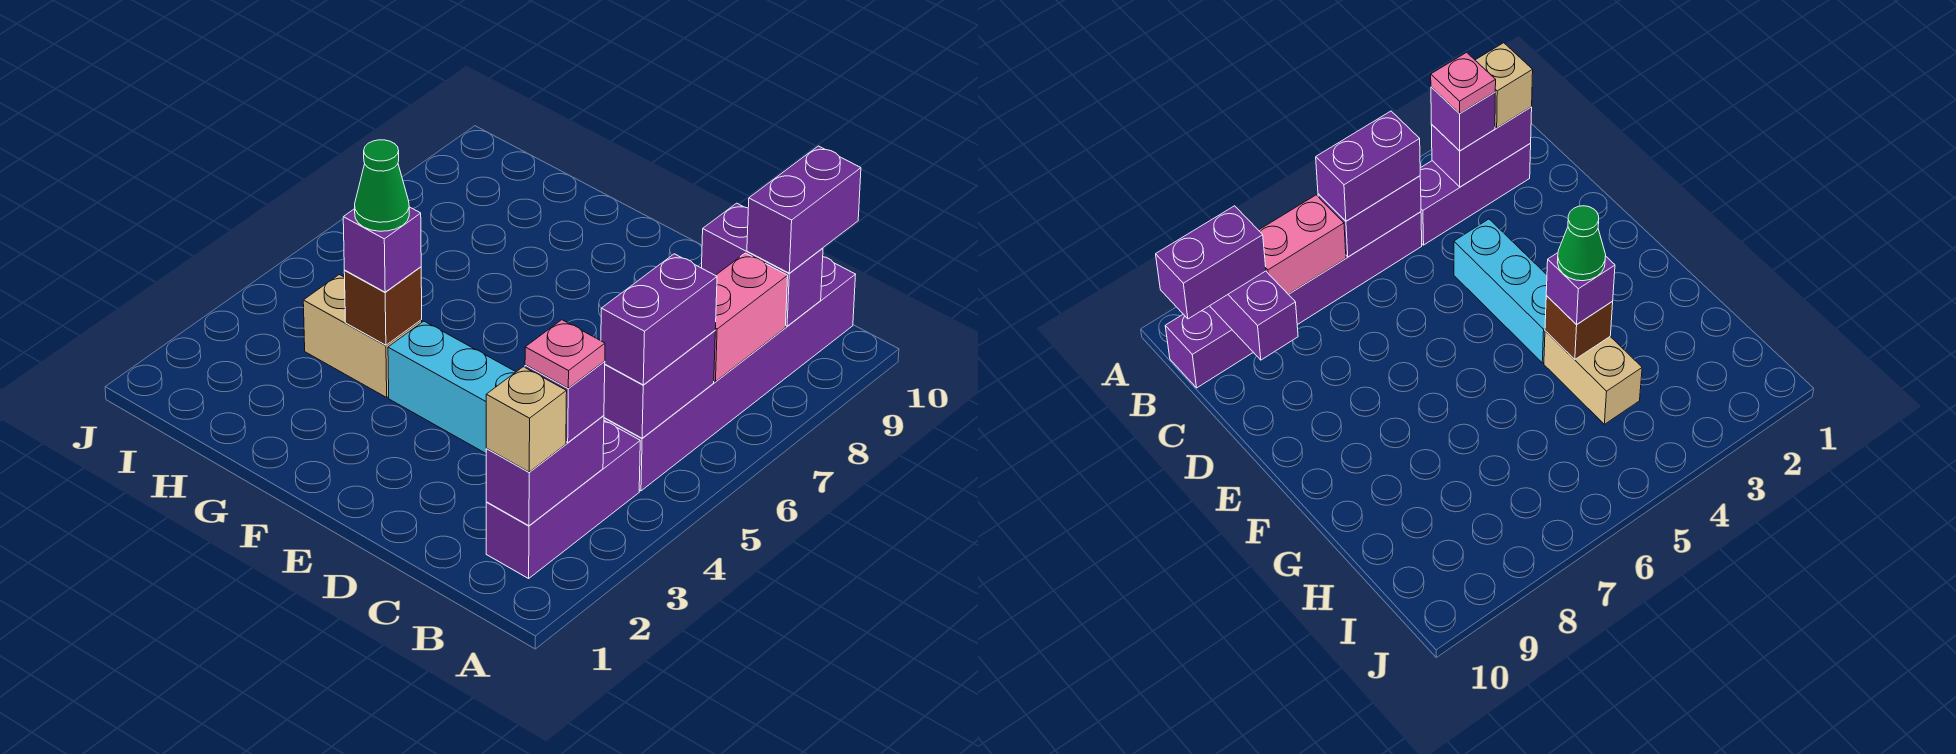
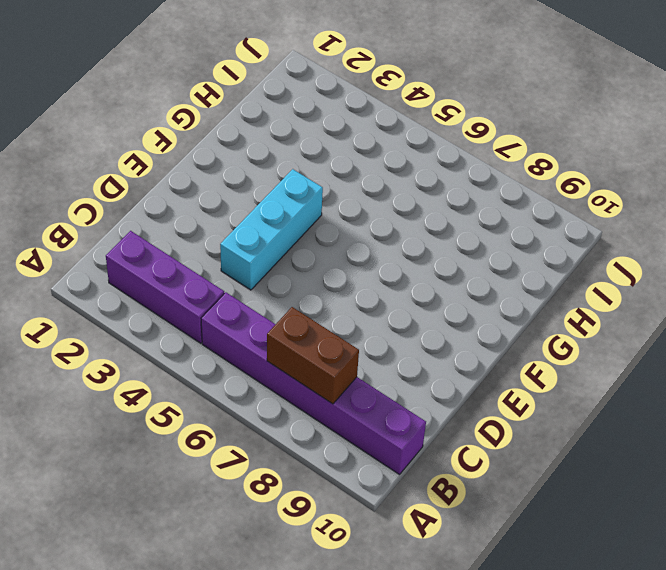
brown brick B7:B8 level 2 -> pink brick B7:B8 level 2
none -> tan brick G4:H4 level 1
none -> purple brick B2:B3 level 2
none -> purple brick B5:B6 level 2

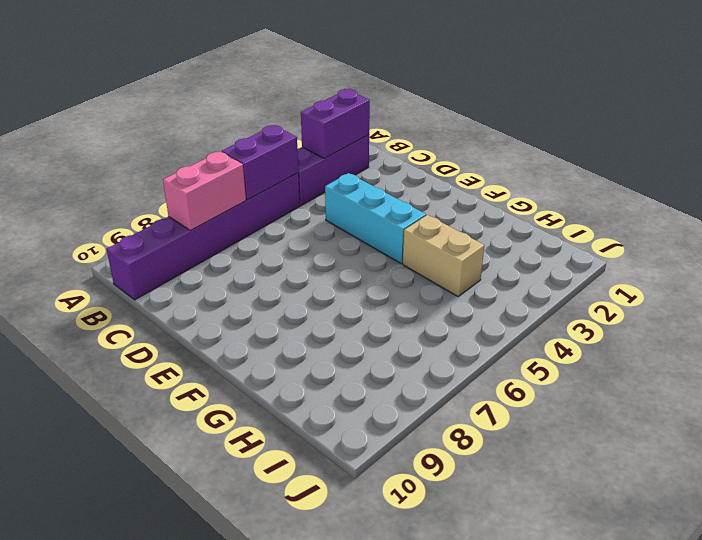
none -> purple brick B9:C9 level 2
none -> brown brick G4 level 2
none -> tan brick B2 level 3

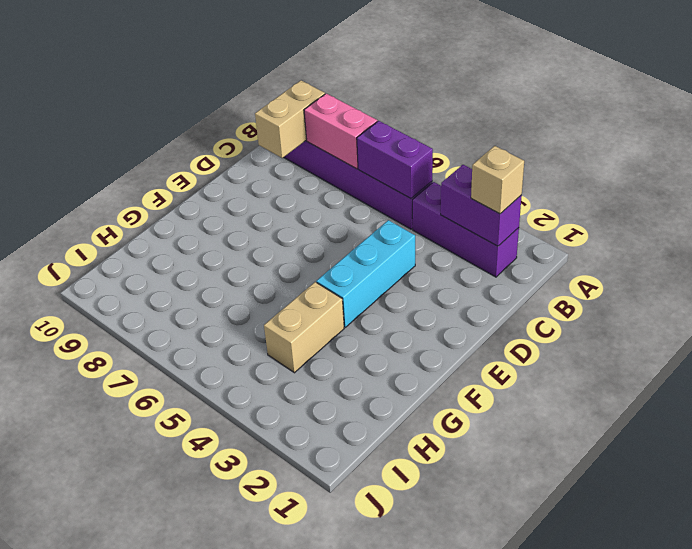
tan brick B9:C9 level 2 -> purple brick B9:C9 level 2
none -> brown brick G4 level 2
none -> purple brick B3 level 3
none -> purple brick B5:B6 level 3

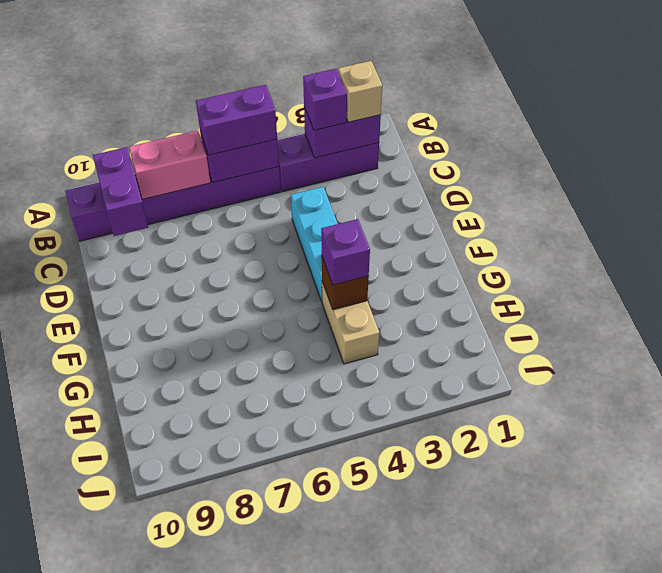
none -> purple brick B9:B10 level 3
none -> pink plate B3 level 4
none -> green cone G4 level 4

